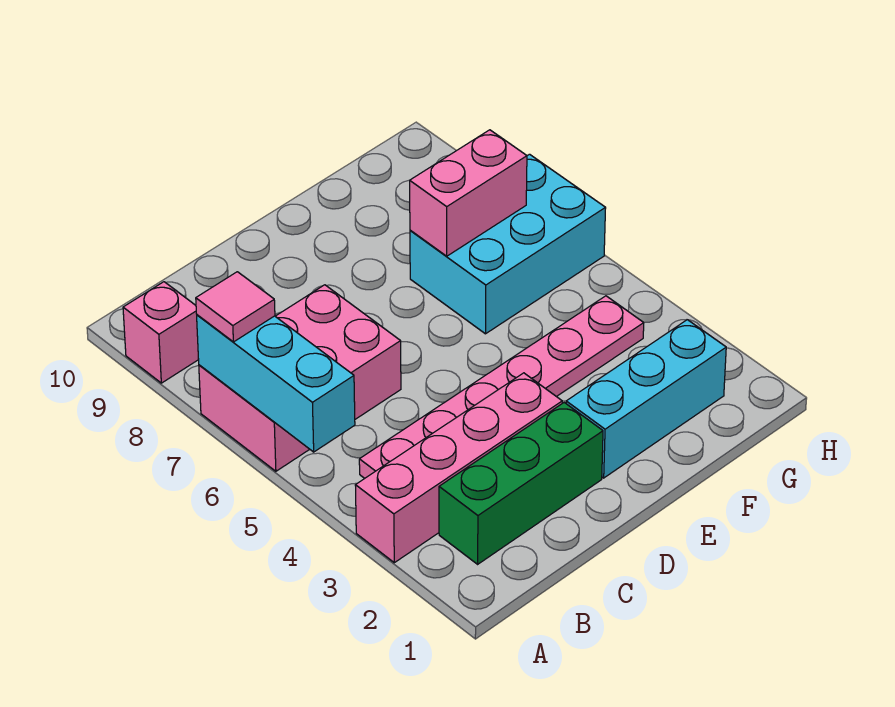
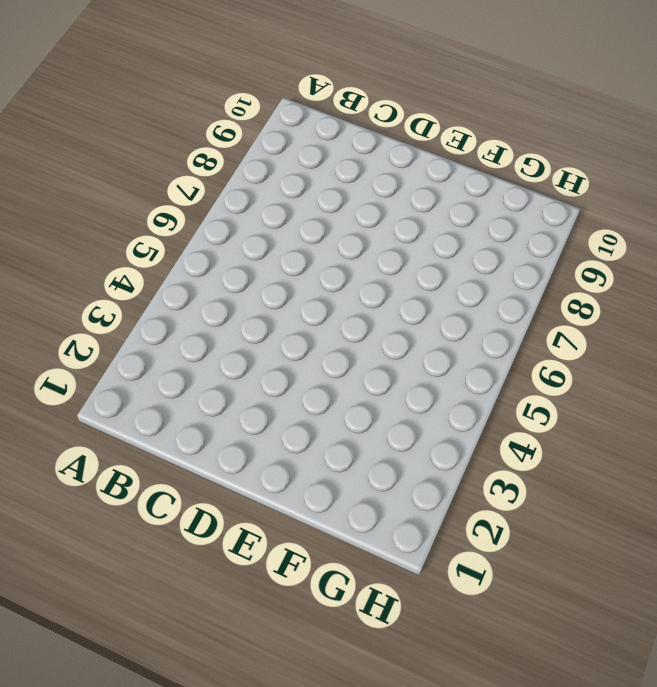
none -> pink brick A3:D3 level 1
none -> pink brick A6:C7 level 1

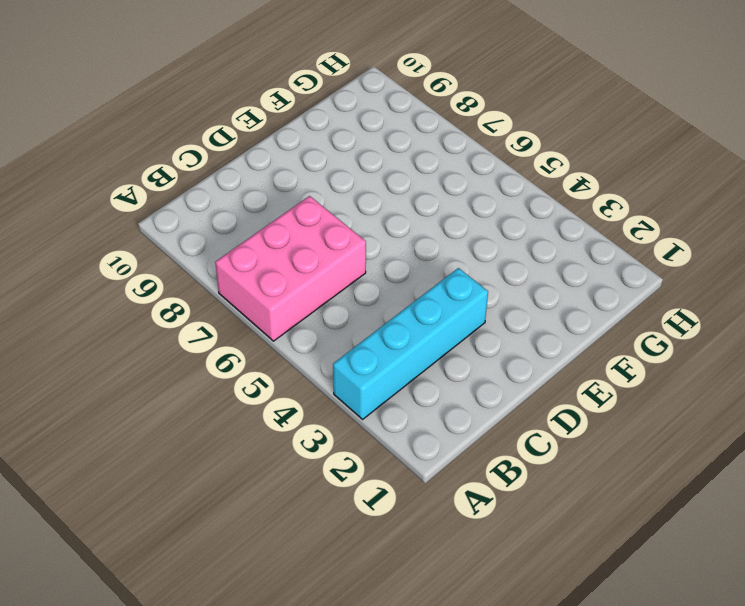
cyan brick A3:D3 level 1 -> pink brick A3:D3 level 1
none -> pink brick A9 level 1
none -> green brick B2:D2 level 1

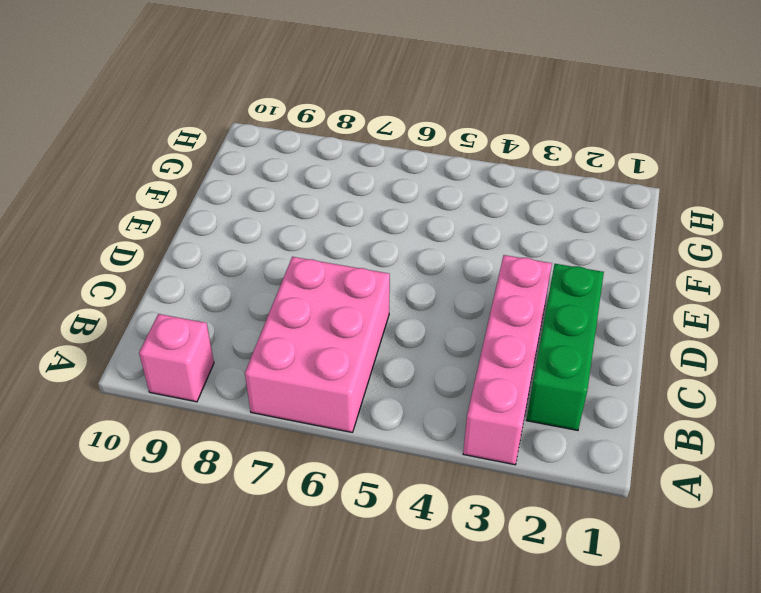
none -> pink plate B4:G4 level 1
none -> cyan brick E2:G2 level 1

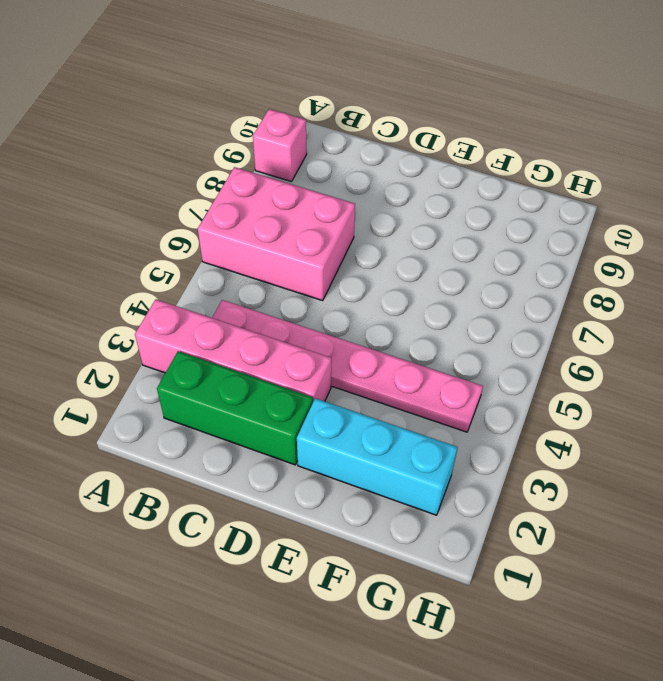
none -> cyan brick F6:H7 level 1
none -> cyan brick A5:A7 level 2

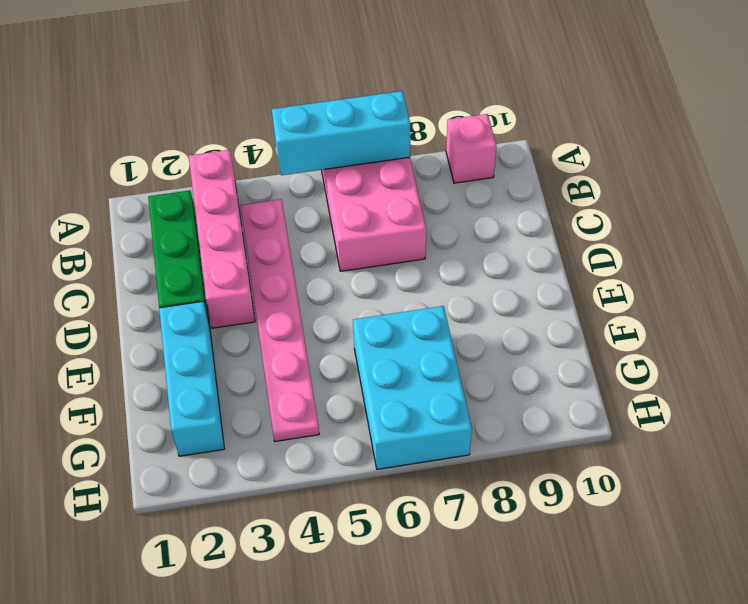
none -> pink brick F7:G7 level 2
none -> pink tile A7 level 3

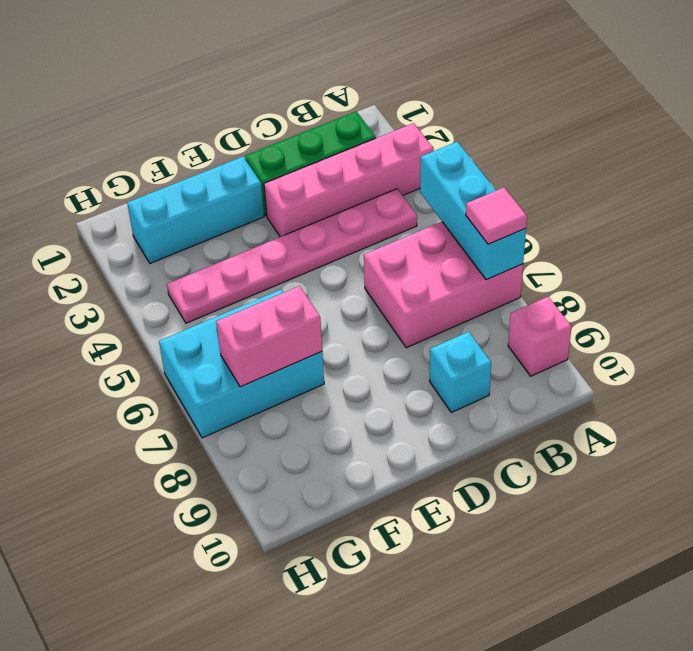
cyan brick C9 level 1 -> none

